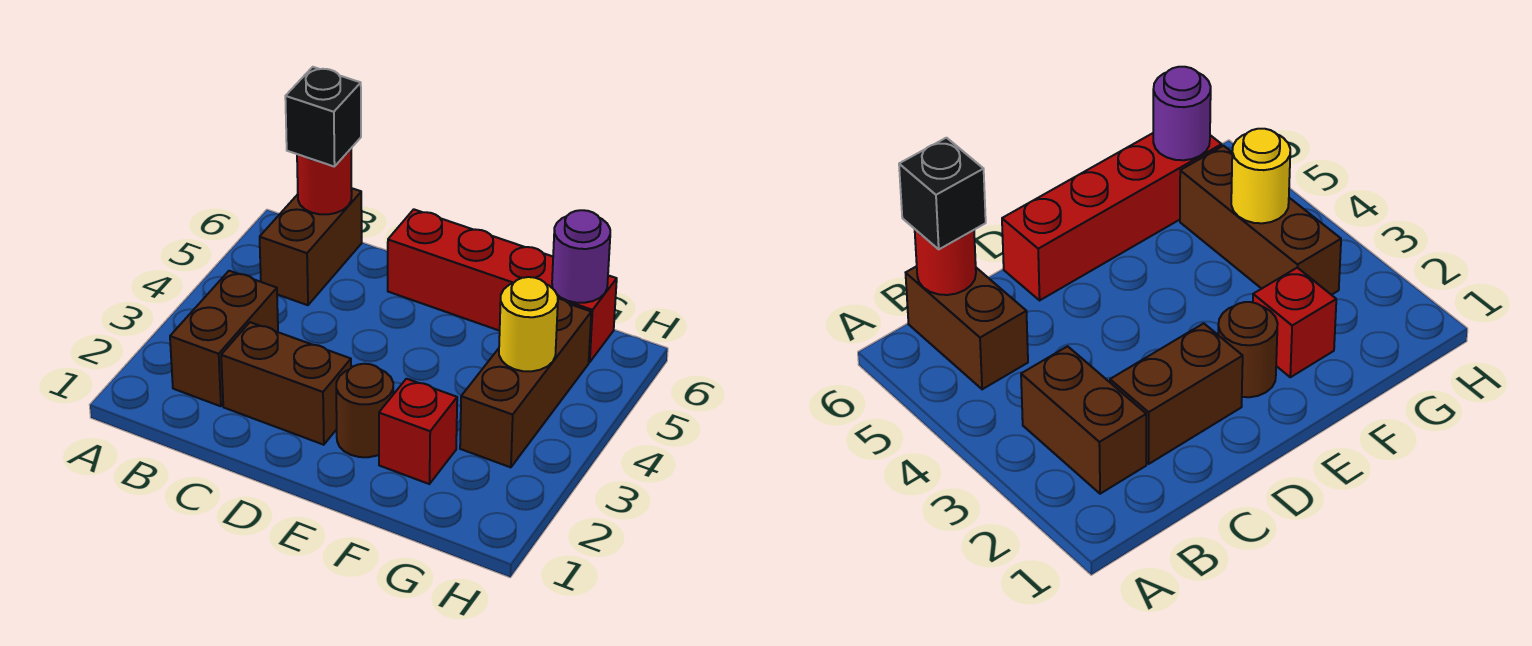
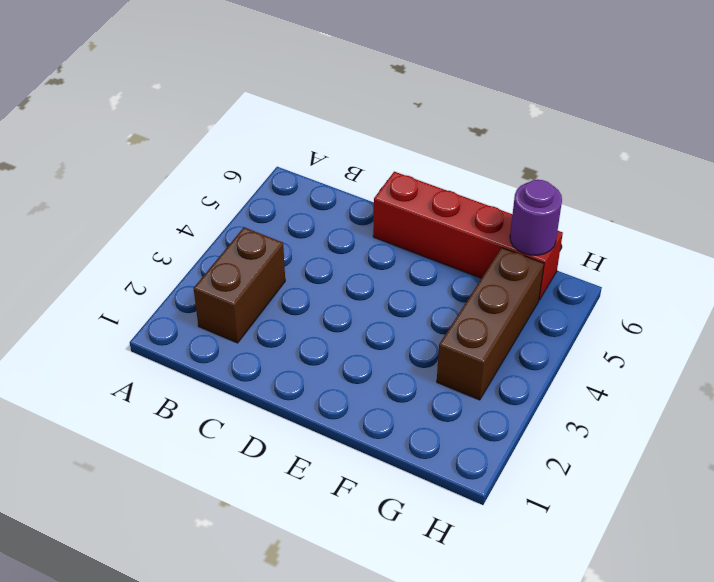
none -> brown brick B5:B6 level 1
none -> brown brick C2:D2 level 1

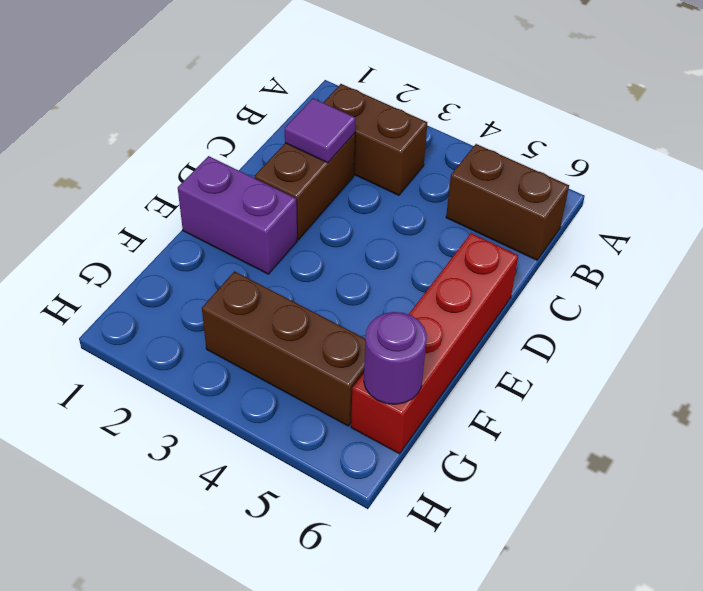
purple tile C2 level 2 -> none
purple brick E1:E2 level 1 -> brown round brick E2 level 1
none -> red brick F2 level 1
none -> red round brick B6 level 2

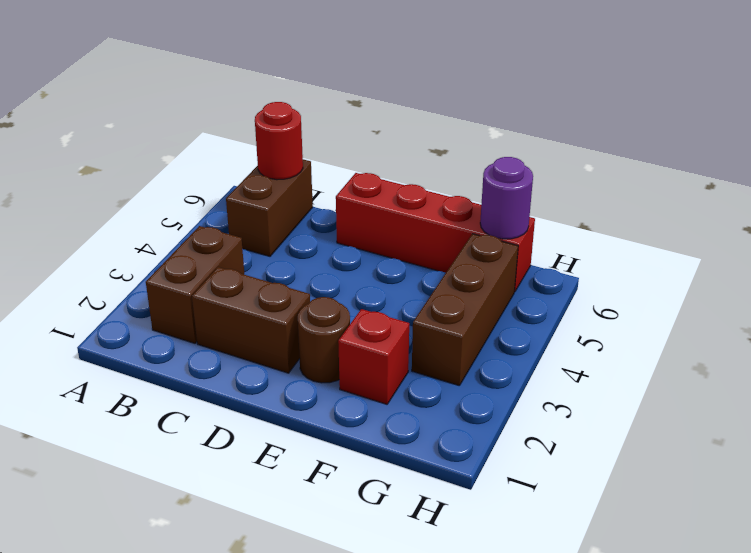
none -> yellow round brick G4 level 2
none -> black brick B6 level 3

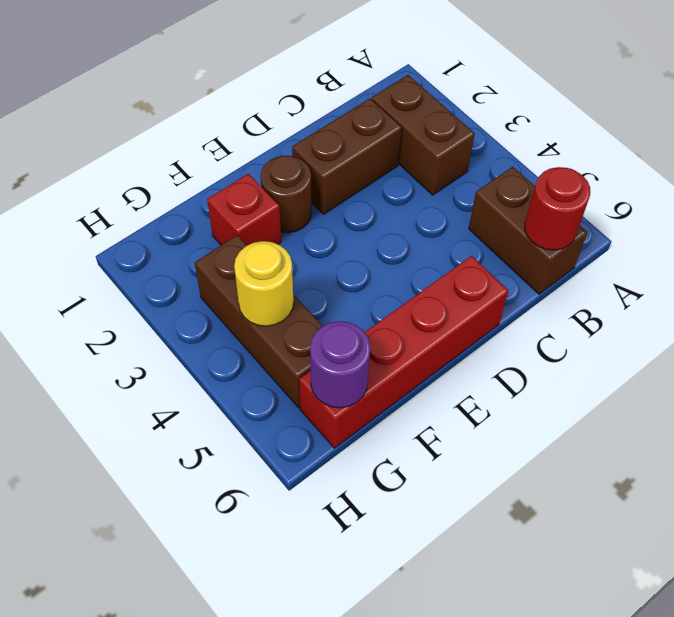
none -> black brick B6 level 3

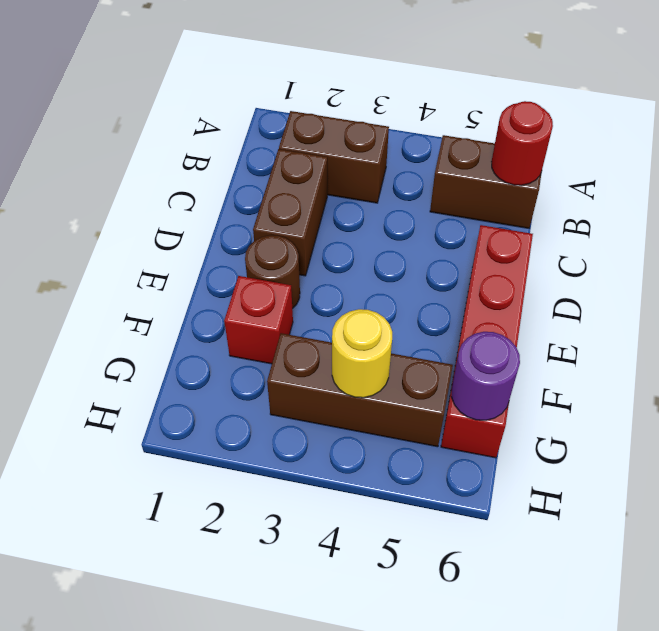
none -> black brick B6 level 3

